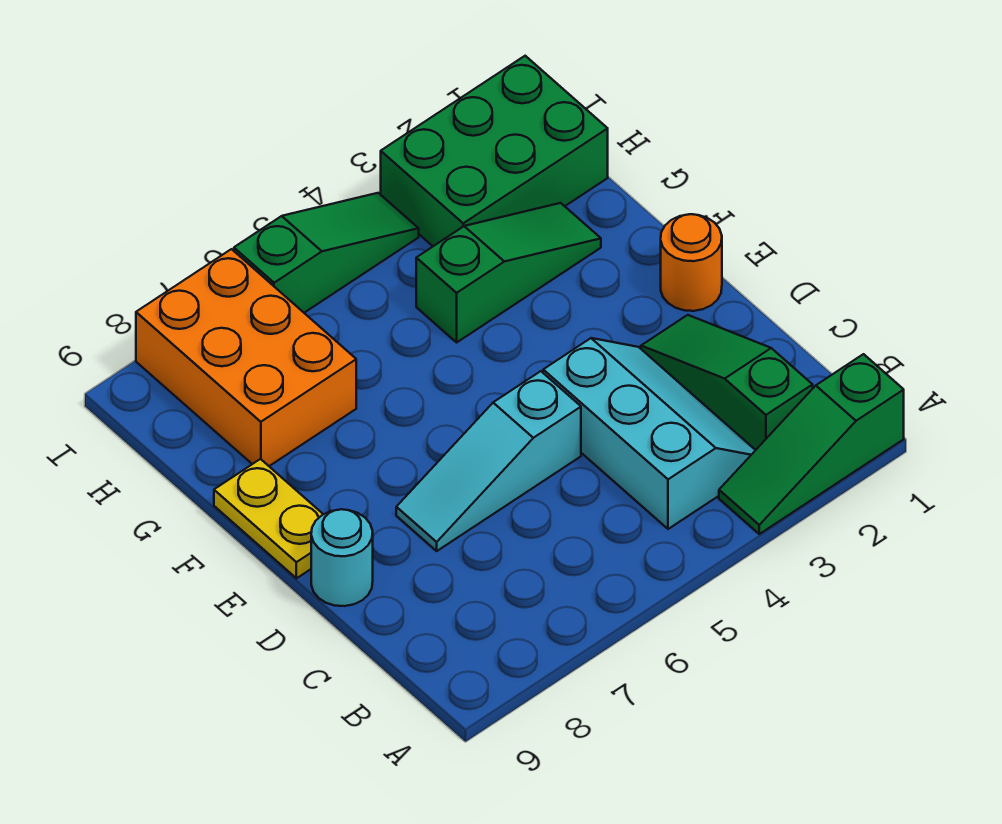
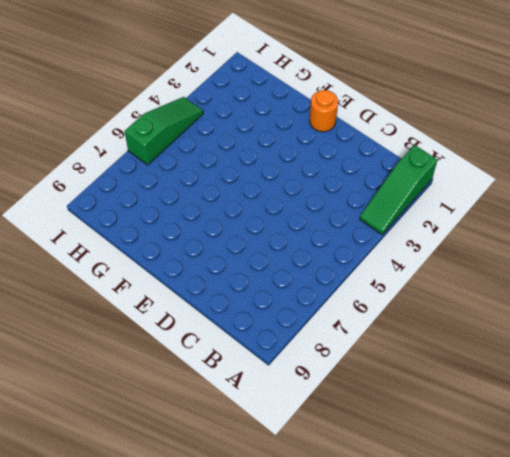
none -> green slope B2:D2 level 1 top B
none -> cyan slope B3:D4 level 1 top 4

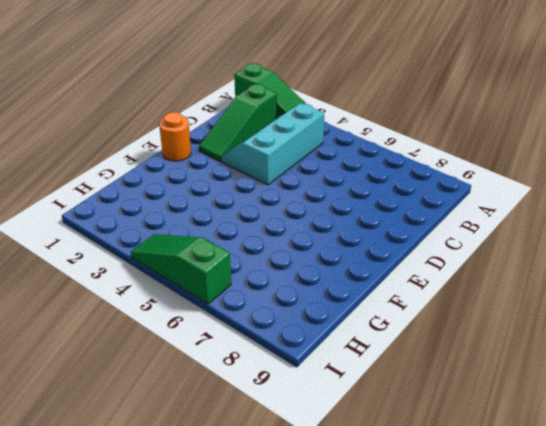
none -> cyan slope D5:D7 level 1 top 5
none -> cyan round brick D9 level 1

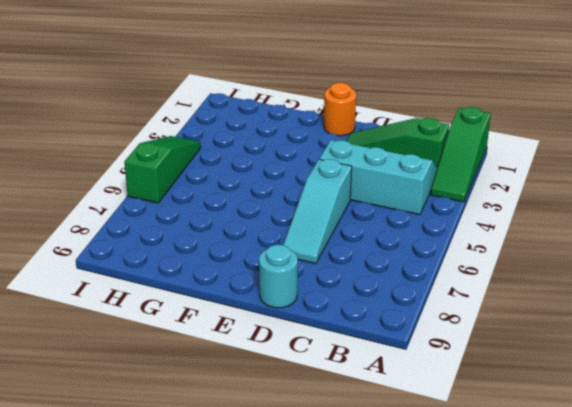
none -> yellow plate E9:F9 level 1
none -> green slope G2:G4 level 1 top 4

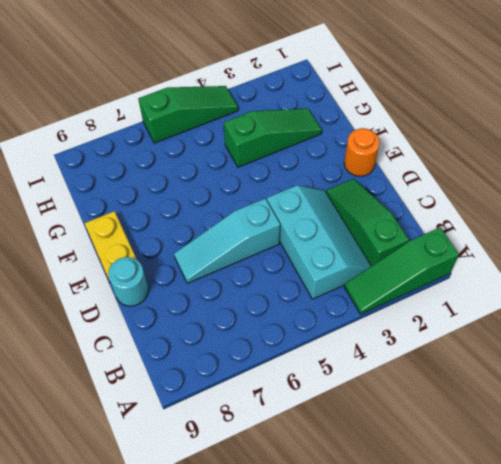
none -> orange brick G7:I8 level 1
none -> green brick H1:I3 level 1

